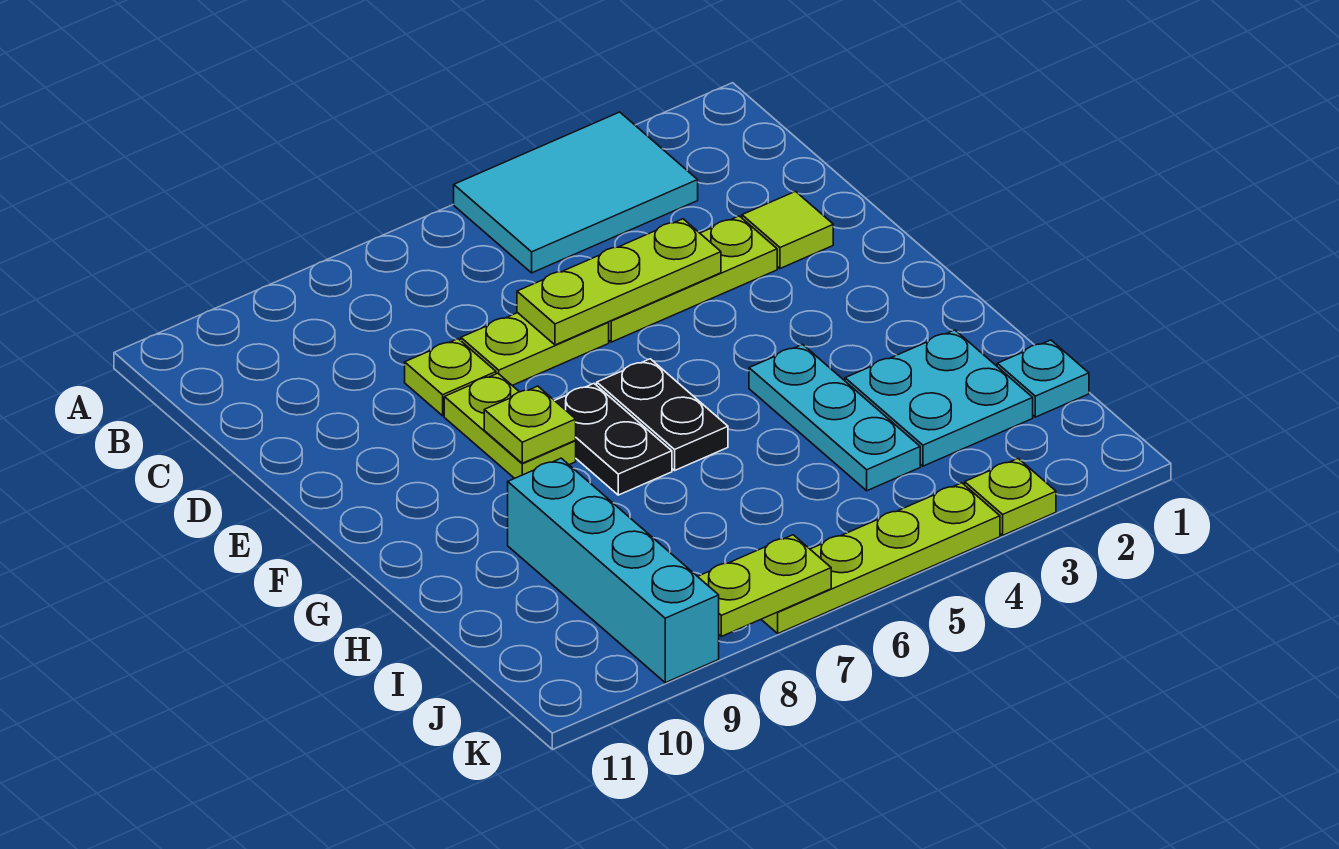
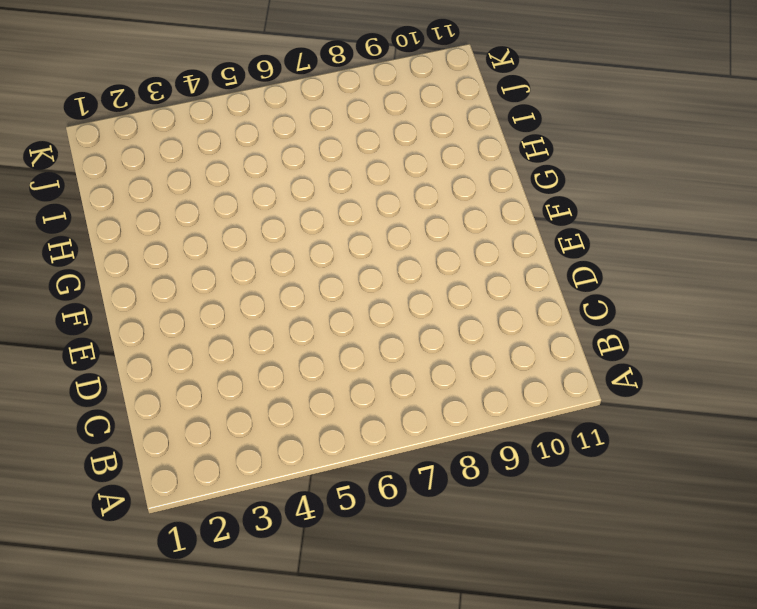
none -> cyan tile A3:B5 level 1
none -> lime tile D2 level 1
none -> lime plate D3:D5 level 1

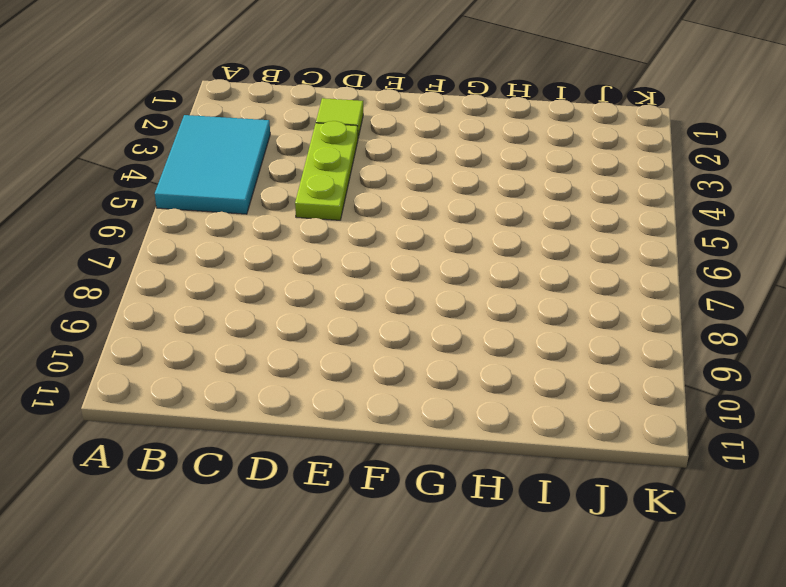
none -> lime plate D6:D7 level 1
none -> lime plate D8 level 1
none -> lime plate E8:F8 level 1

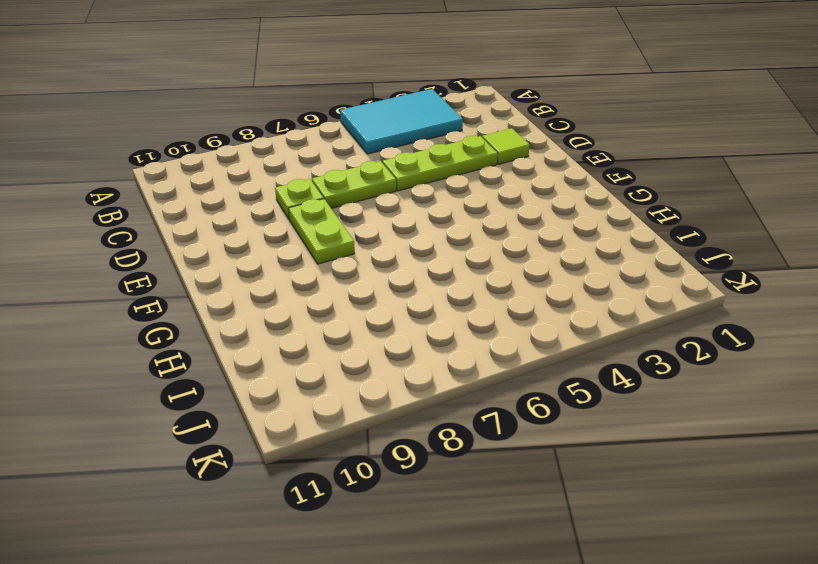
none -> black plate F6:G6 level 1
none -> black plate F7:G7 level 1
none -> cyan plate G4:I4 level 1

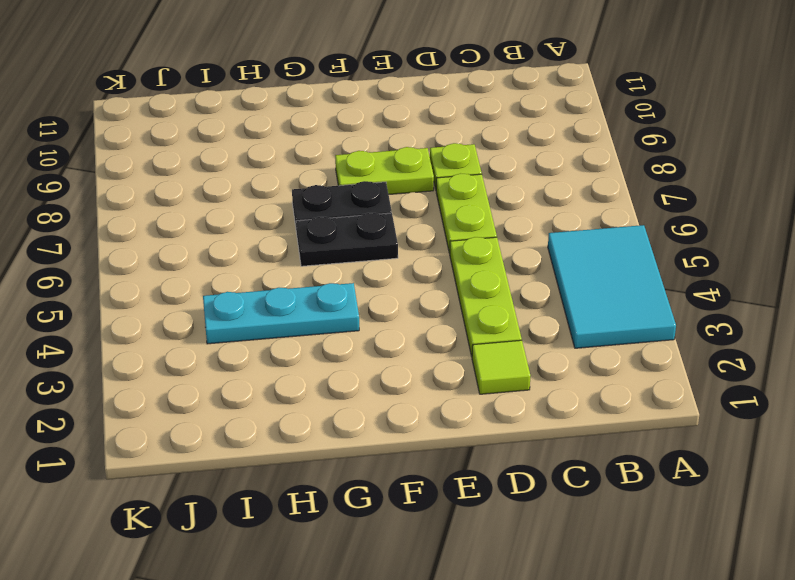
none -> cyan plate H2:I3 level 1
none -> cyan brick H9:K9 level 1
none -> cyan plate I1 level 1

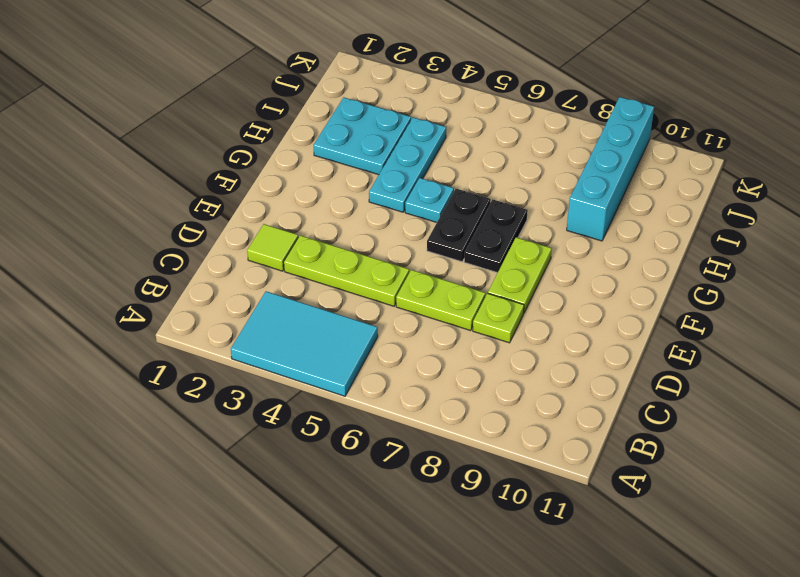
cyan plate G5 level 1 -> cyan plate I1 level 1
none -> lime plate K3 level 1
none -> lime plate K4:K7 level 1
none -> lime plate D4:D6 level 2

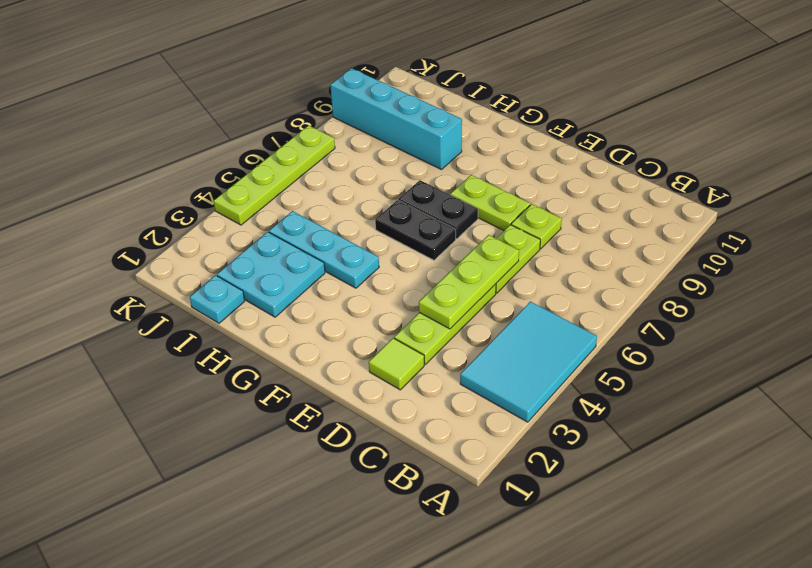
none -> lime plate K3 level 1
none -> lime plate F8 level 2
none -> lime plate K7:K8 level 2

